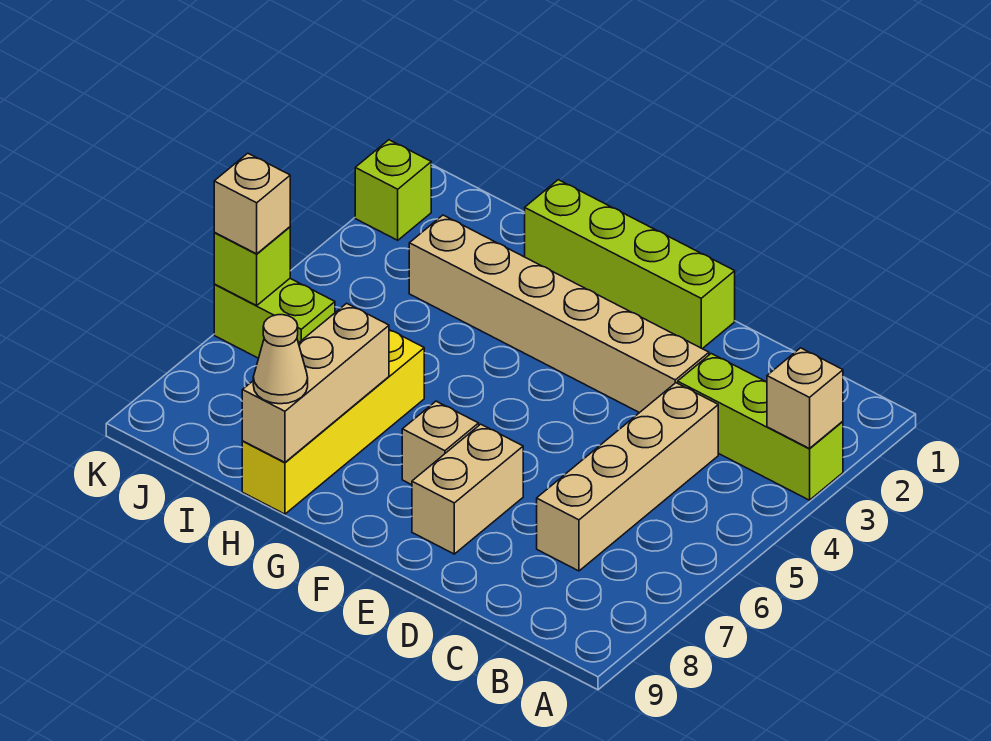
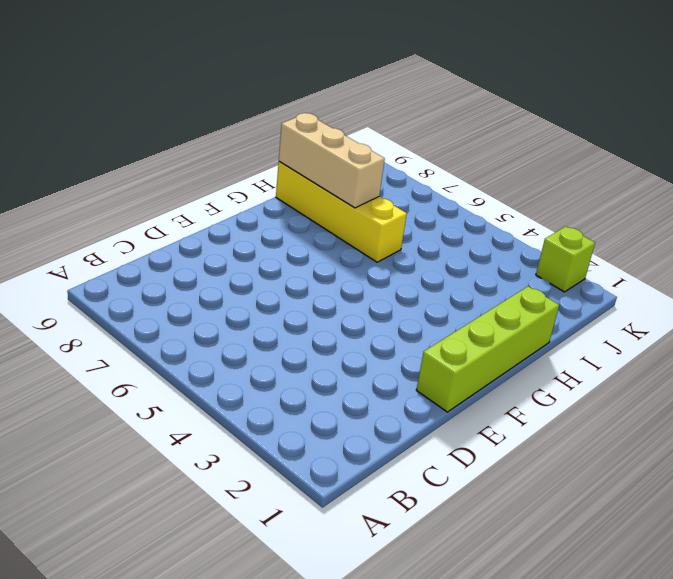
none -> lime brick A3:C3 level 1
none -> tan brick C4:C7 level 1
none -> tan brick D3:I3 level 1

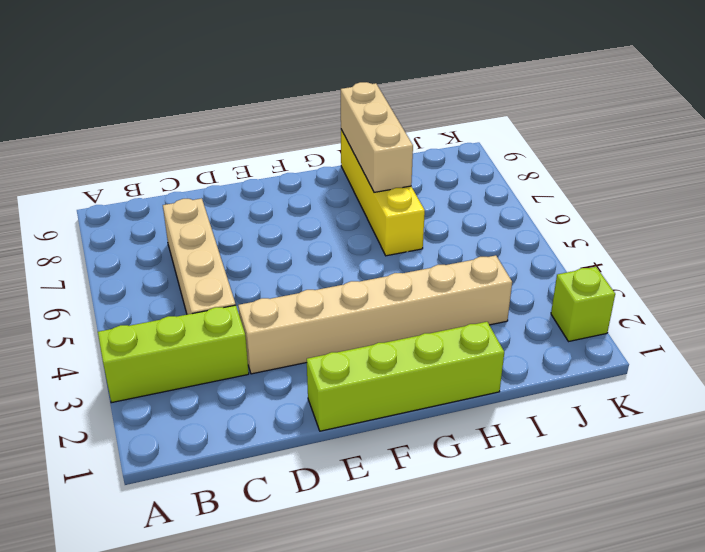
none -> tan brick E7:E8 level 1
none -> tan brick F7 level 1
none -> lime brick J6:K6 level 1

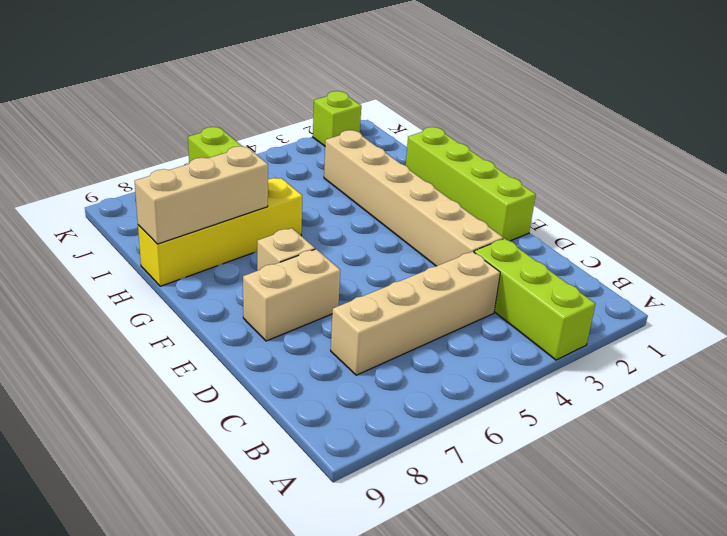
none -> tan brick A3 level 2
none -> lime brick K6 level 2
none -> tan cone H9 level 3

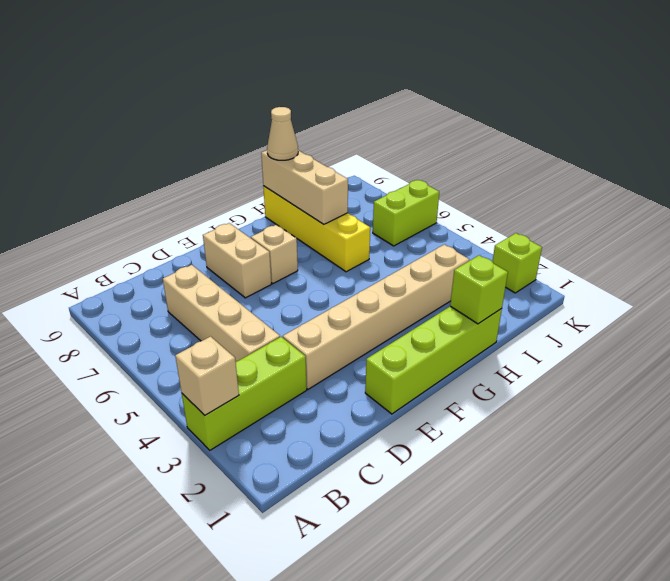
lime brick H1 level 2 -> lime brick K6 level 2
none -> tan brick K6 level 3

